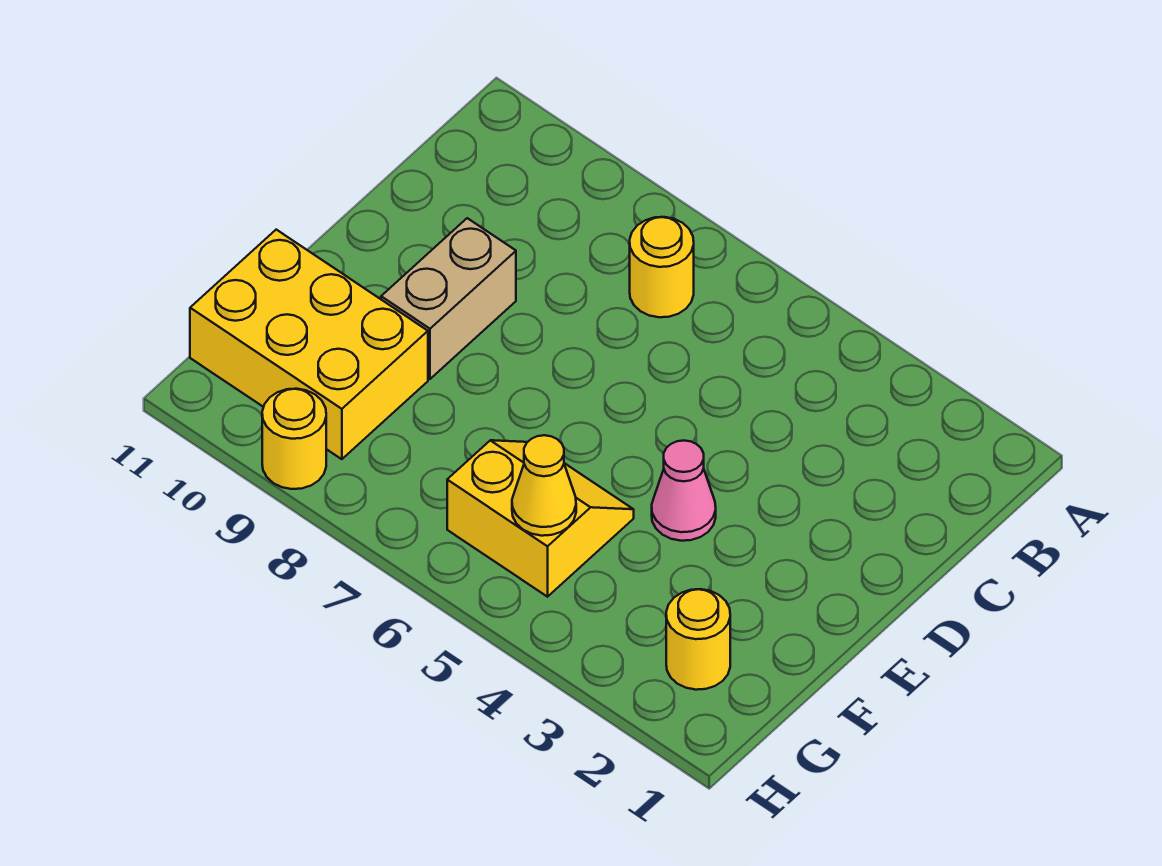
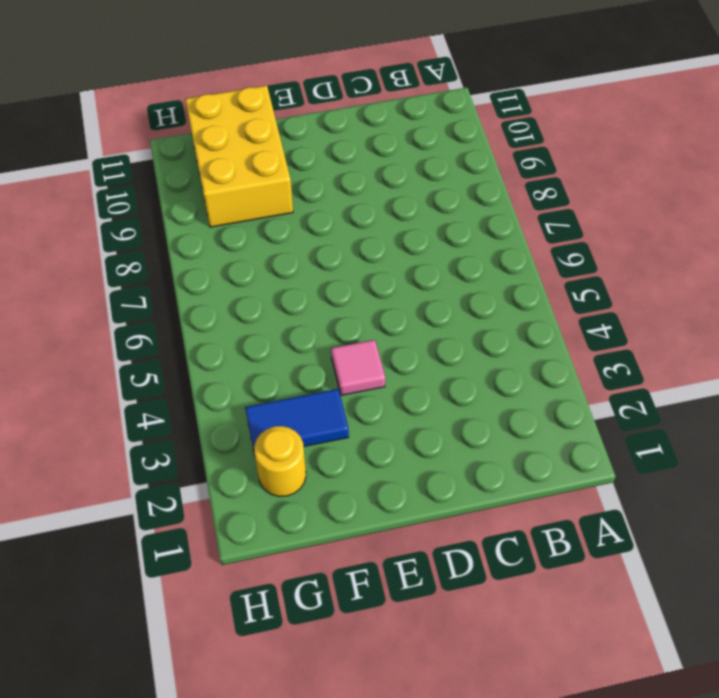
pink tile E4 level 1 -> pink cone E4 level 1
blue tile F3:G3 level 1 -> none
none -> yellow round brick B7 level 1
none -> tan brick D9:E9 level 1

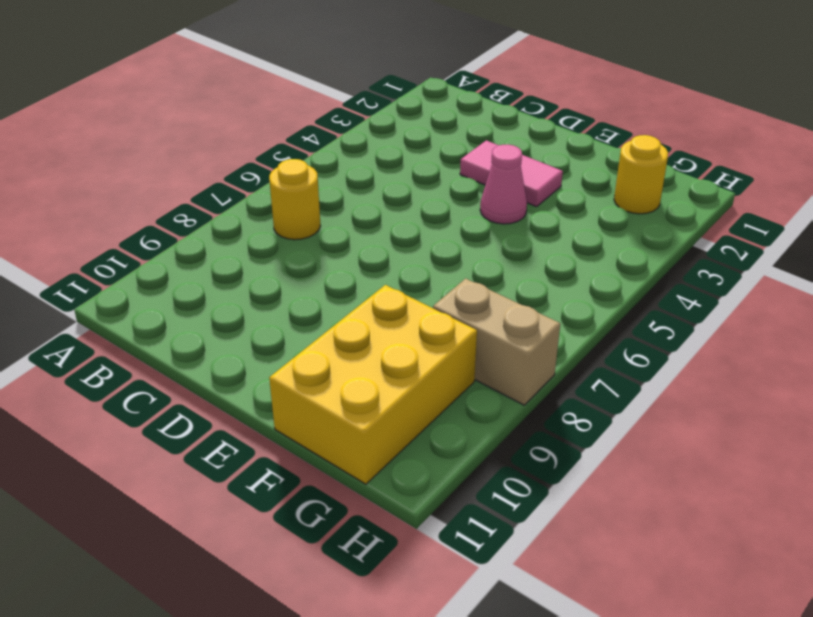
pink tile D3:E3 level 1 -> none
tan brick G8:H8 level 1 -> tan brick D9:E9 level 1
none -> yellow slope F5:G6 level 1 top G
none -> yellow round brick H9 level 1

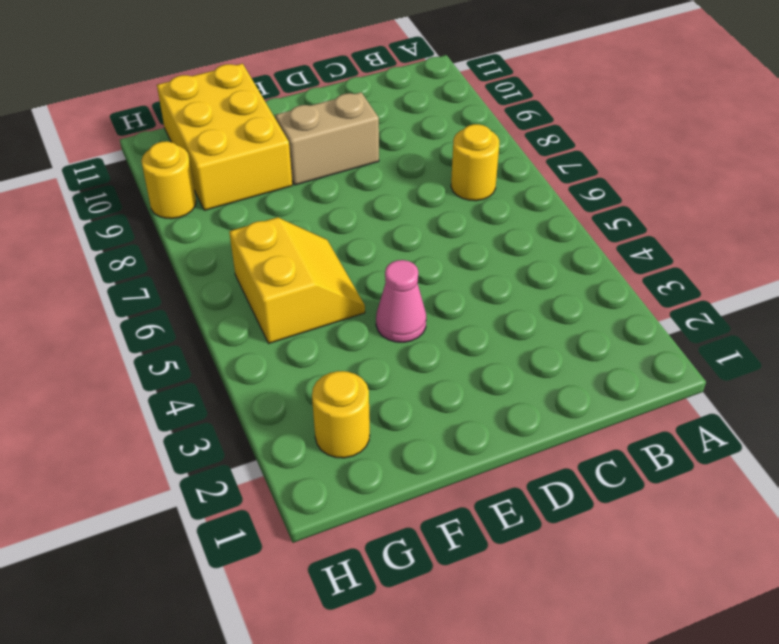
none -> yellow cone G5 level 2

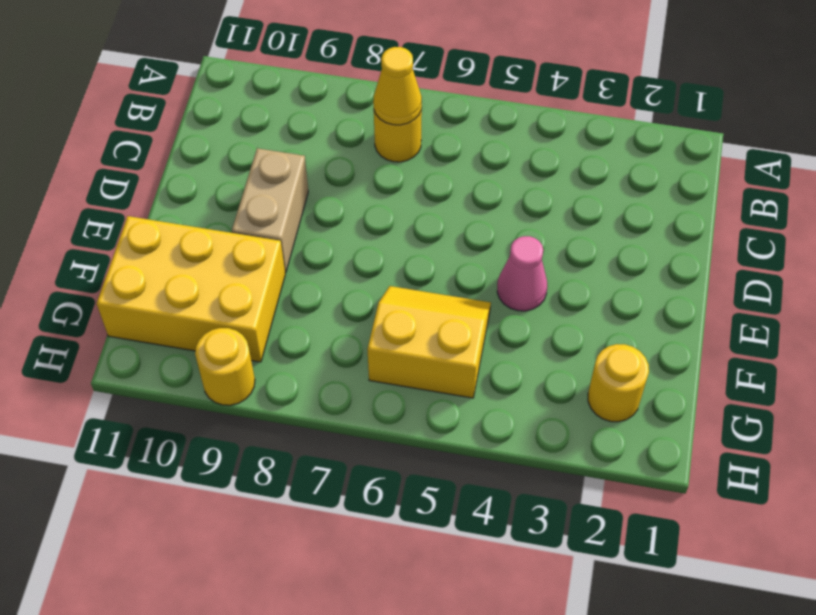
yellow cone B7 level 2 -> yellow cone G5 level 2

